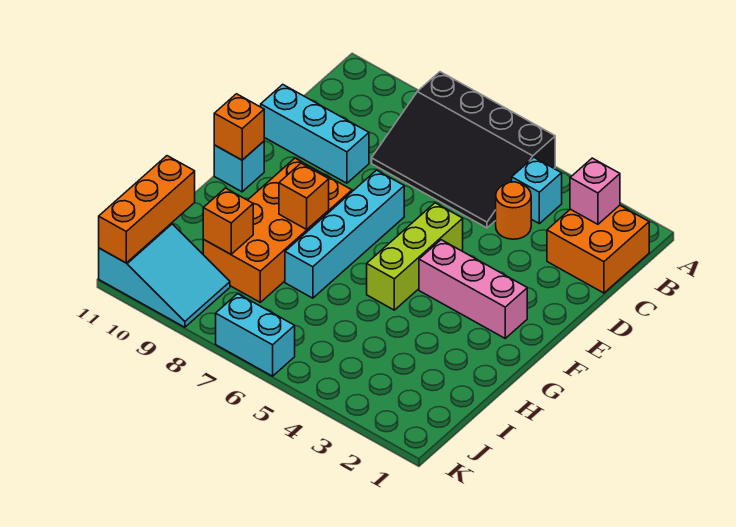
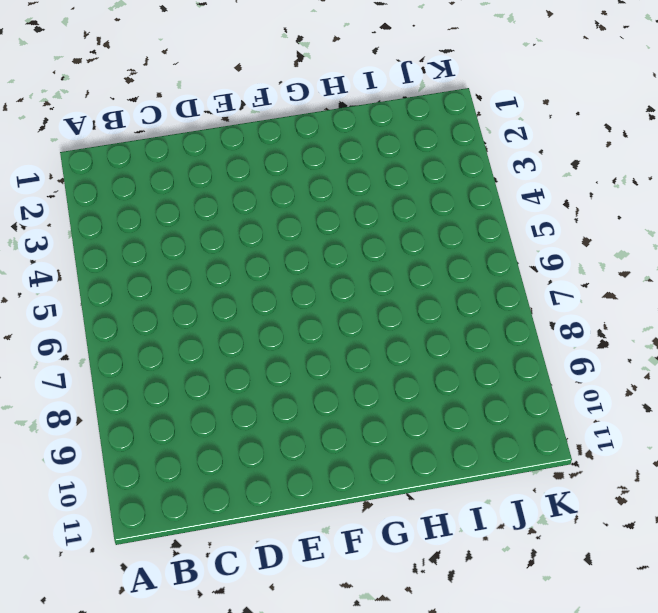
none -> black slope A5:C8 level 1 top A
none -> orange brick B1:C2 level 1
none -> cyan brick B4 level 1

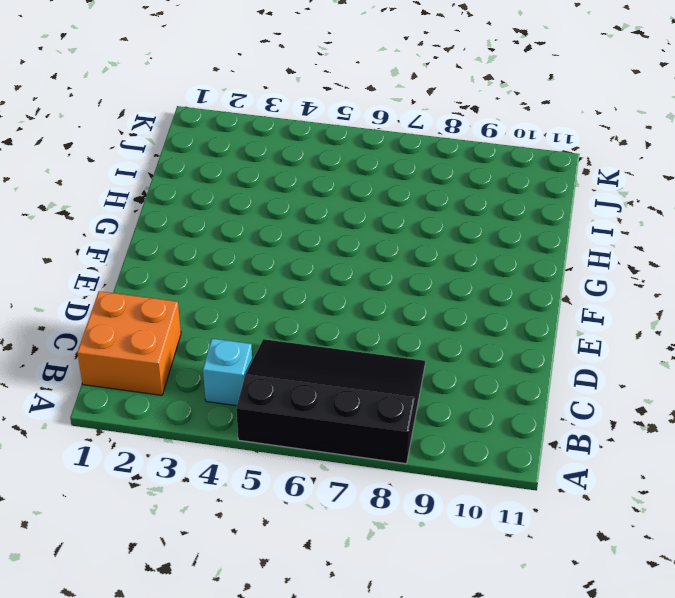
none -> orange round brick C4 level 1
none -> cyan brick D9:D11 level 1
none -> lime brick E5:G5 level 1

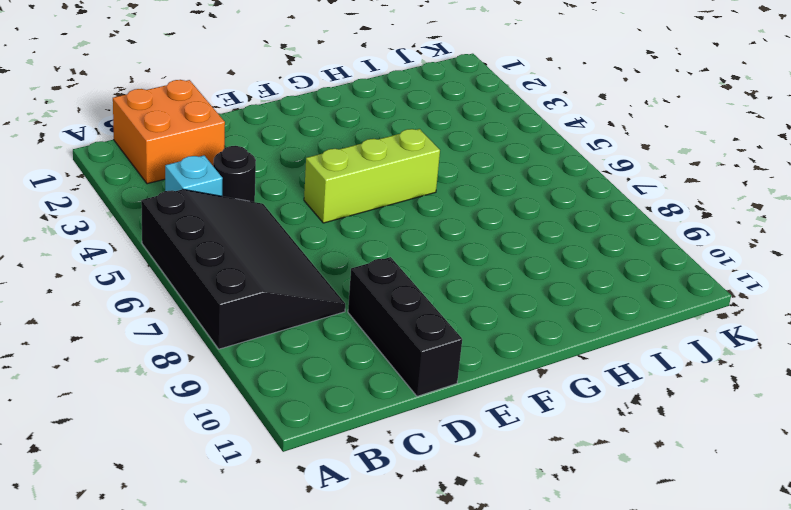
black round brick C4 level 1 -> orange round brick C4 level 1
black brick D9:D11 level 1 -> cyan brick D9:D11 level 1
none -> cyan brick E7:H7 level 1
none -> pink brick F2:F4 level 1
none -> orange brick F8:I9 level 1

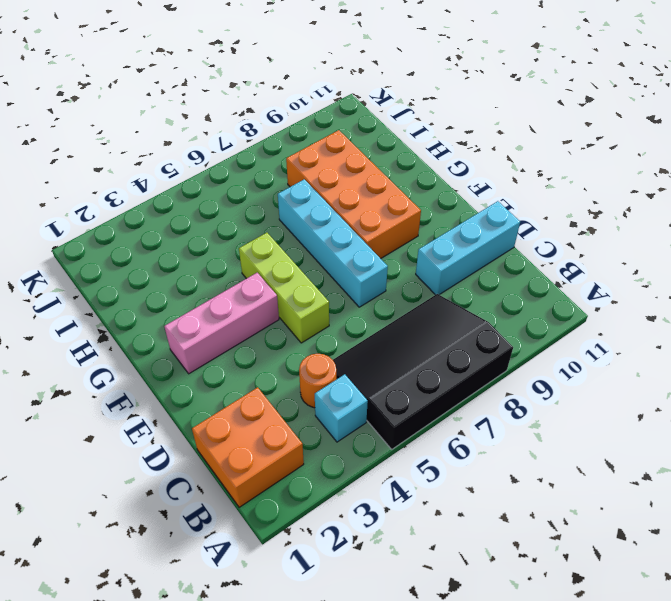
none -> cyan brick F11 level 1
none -> cyan slope J9:K11 level 1 top 11
none -> cyan brick K6:K7 level 1

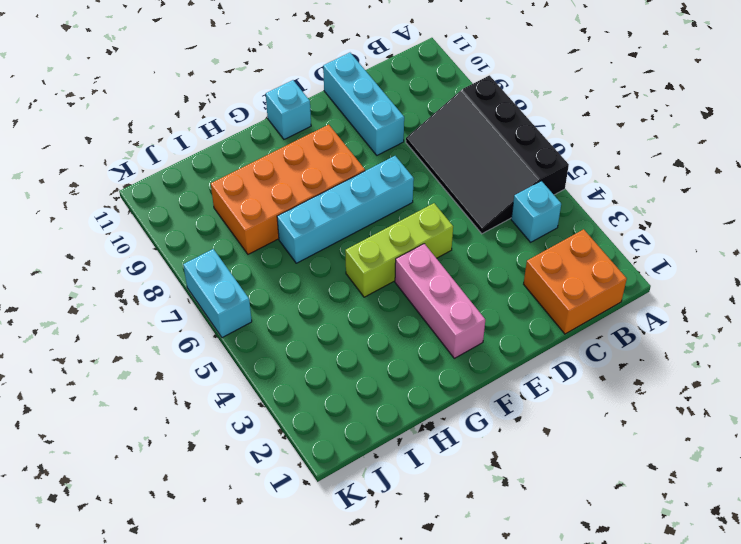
none -> orange round brick C4 level 1
none -> cyan slope J9:K11 level 1 top 11
none -> pink brick B2 level 2

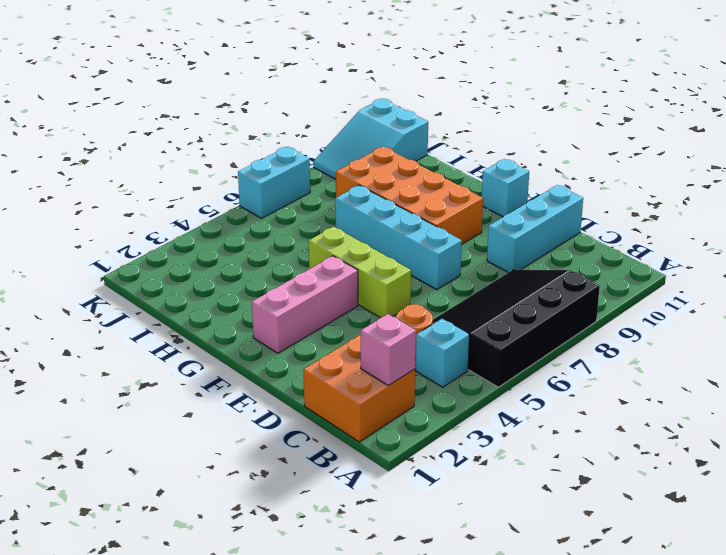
none -> orange brick F11 level 2
none -> orange brick G8 level 2
none -> orange brick I9 level 2

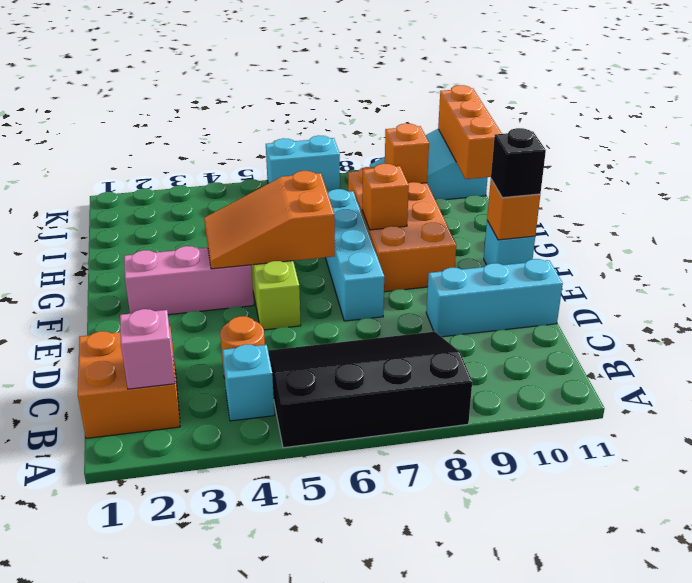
orange slope F4:G6 level 2 top 6 -> none
black brick F11 level 3 -> none

